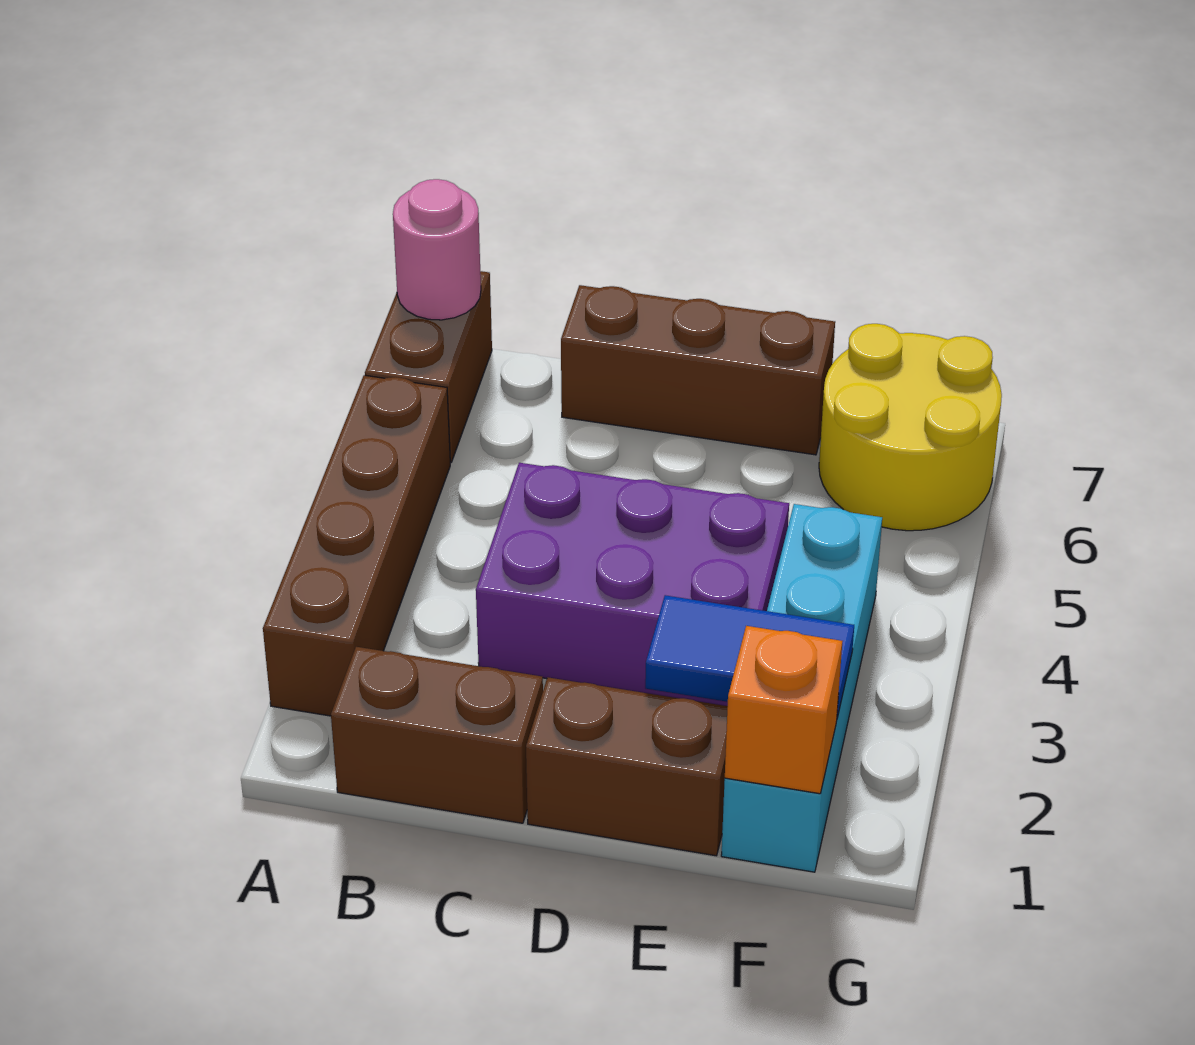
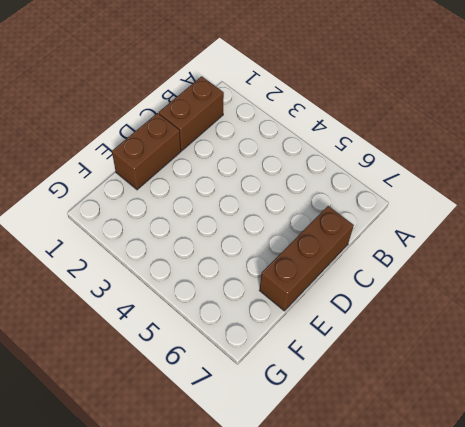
none -> brown brick A2:A5 level 1
none -> brown brick A6:A7 level 1

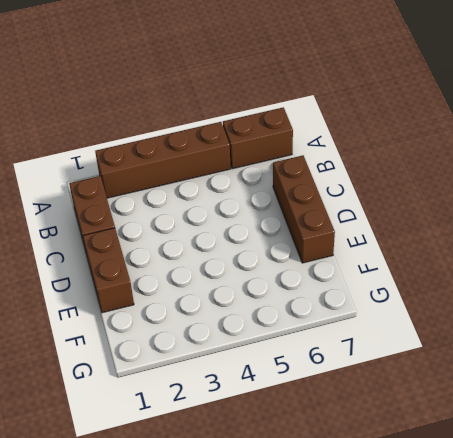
none -> purple brick C3:E4 level 1
none -> cyan brick F1:F4 level 1

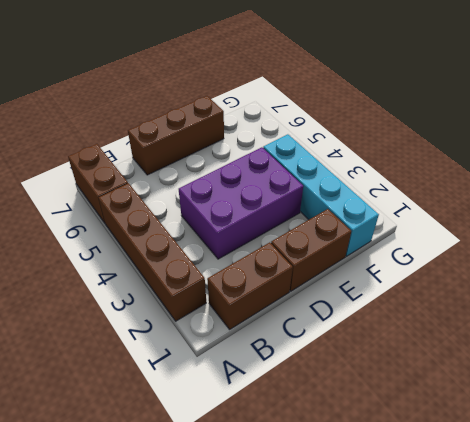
none -> yellow round brick F6:G7 level 1
none -> pink round brick A7 level 2

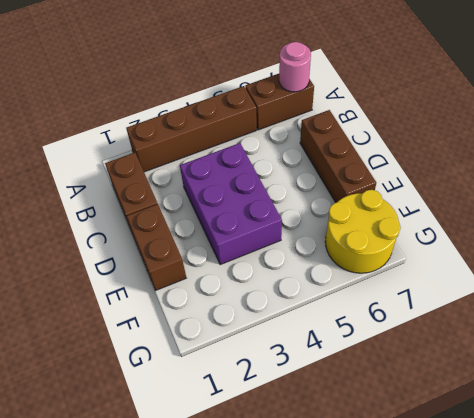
none -> cyan brick F1:F4 level 1
none -> blue tile E2:F2 level 2

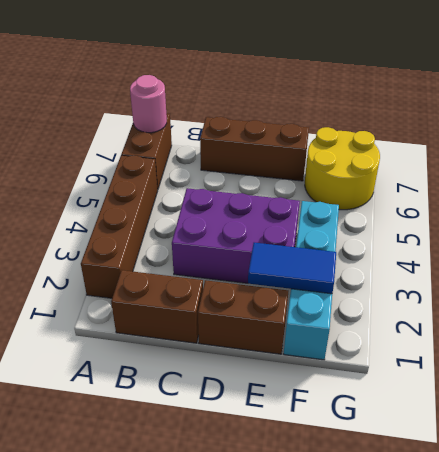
none -> orange brick F1 level 2

